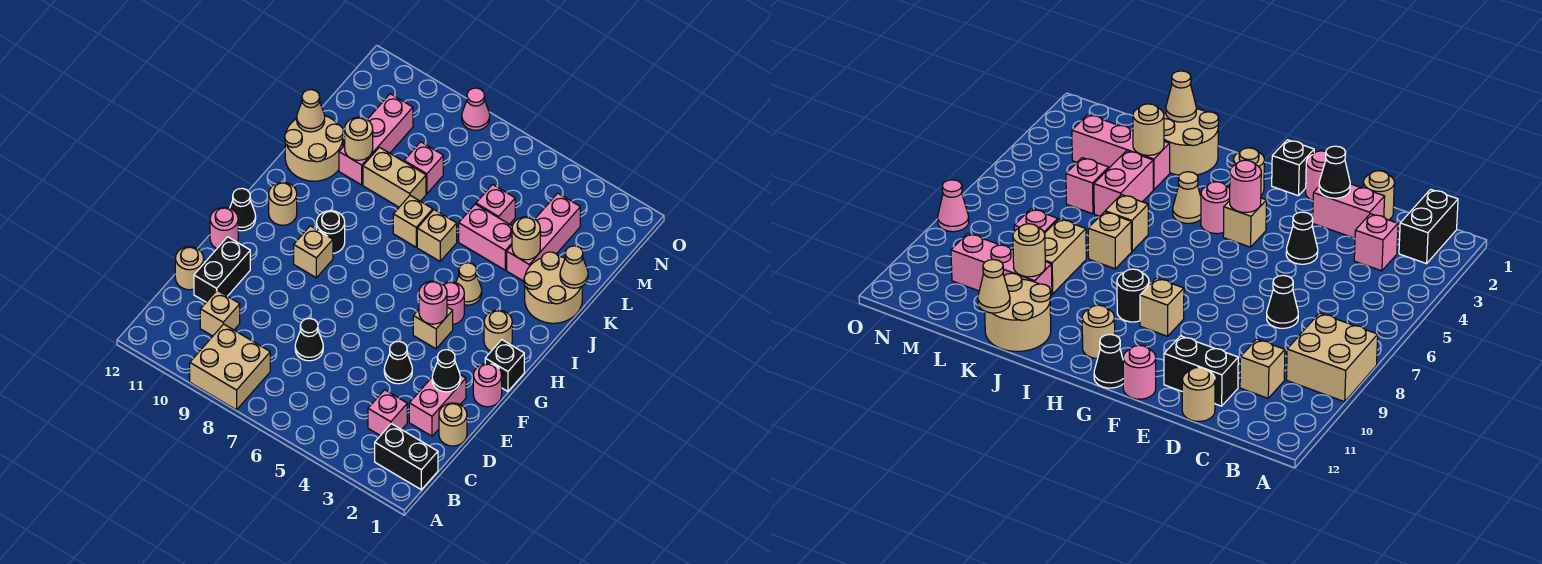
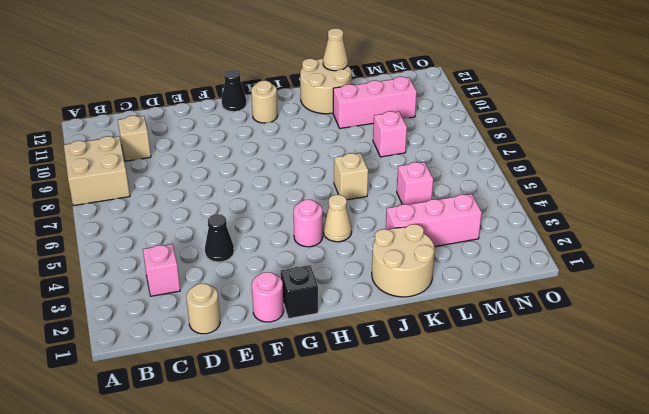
none -> black brick B1:B2 level 1
none -> pink brick D2:E2 level 1
none -> black cone D7 level 1
none -> black brick D11:E11 level 1

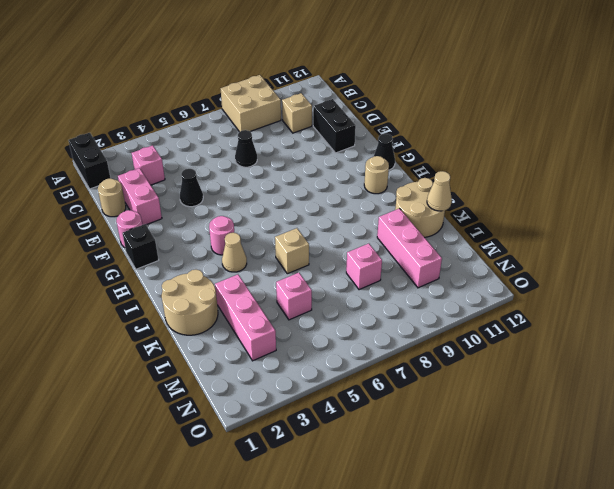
black brick A1:B1 level 1 -> black brick B1:B2 level 1
none -> tan round brick D12 level 1
none -> pink round brick F12 level 1
none -> tan brick G4 level 1
none -> tan brick G9 level 1

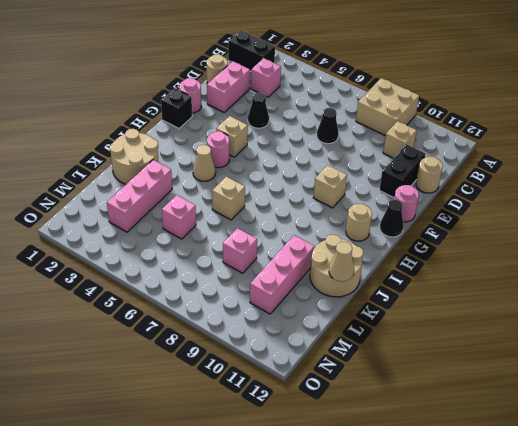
none -> tan round brick H2 level 1
none -> black round brick H9 level 1
none -> tan brick J7 level 1
none -> pink brick K4:K5 level 1

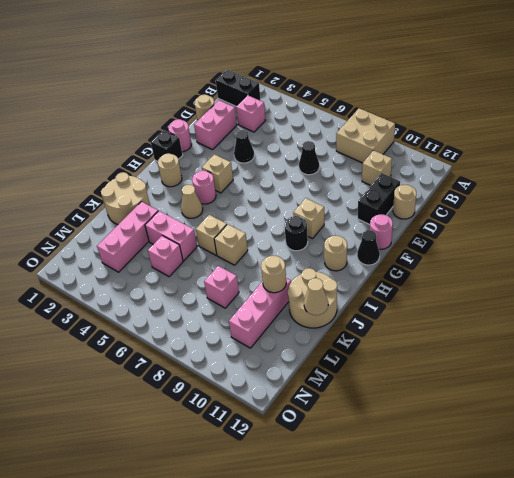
none -> tan brick K8:K9 level 1
none -> pink cone O8 level 1
none -> black cone E2 level 2
none -> pink round brick G4 level 2

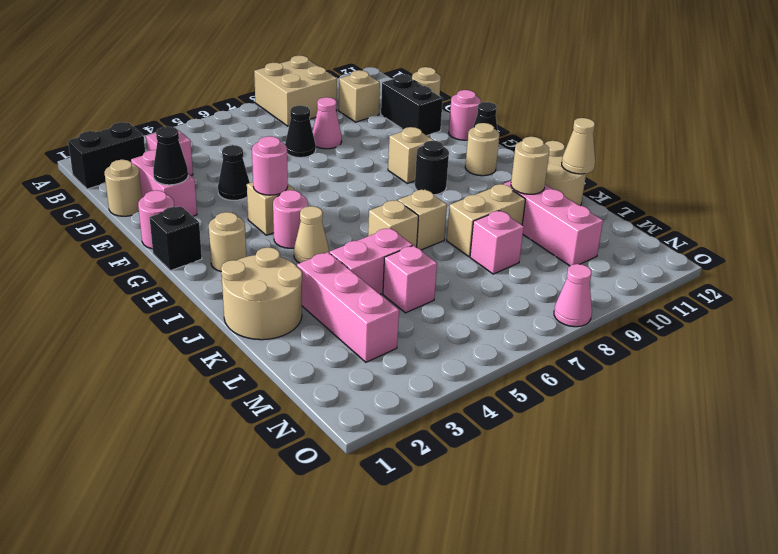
pink cone D8 level 1 -> none
none -> tan cone K1 level 2
none -> tan round brick K3 level 2

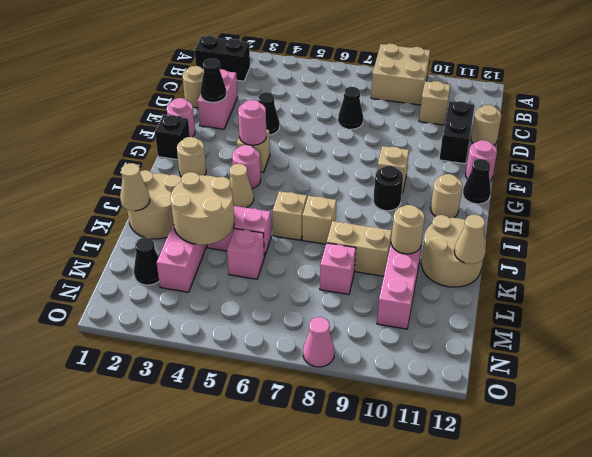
tan round brick K3:L4 level 2 -> tan round brick K3 level 2
black cone M2 level 1 -> none
none -> pink brick C3 level 1

